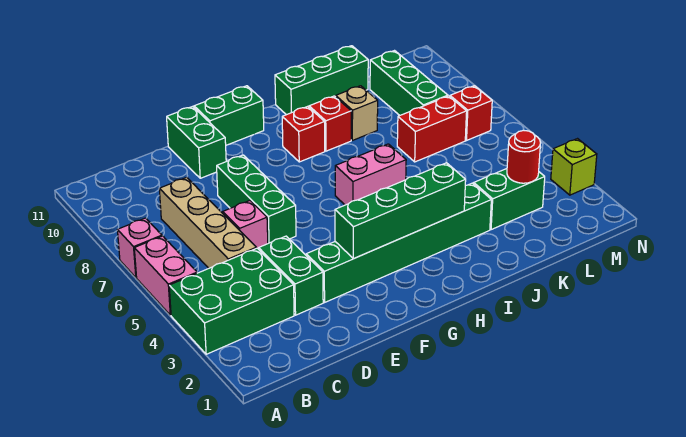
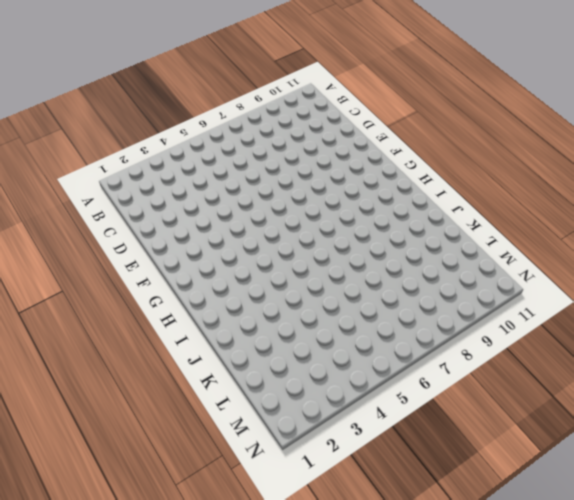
none -> green brick A3:C4 level 1
none -> pink brick A5:A6 level 1
none -> pink brick A7 level 1

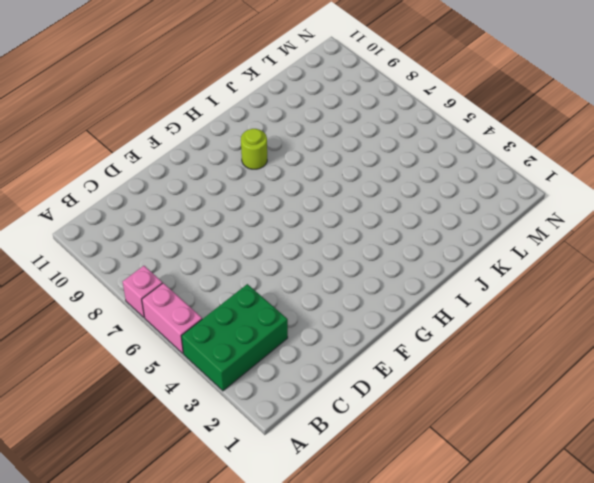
lime round brick H9 level 1 -> red brick H9 level 1
none -> tan brick C5:C8 level 1
none -> green brick D3:D4 level 1
none -> pink brick D6 level 1

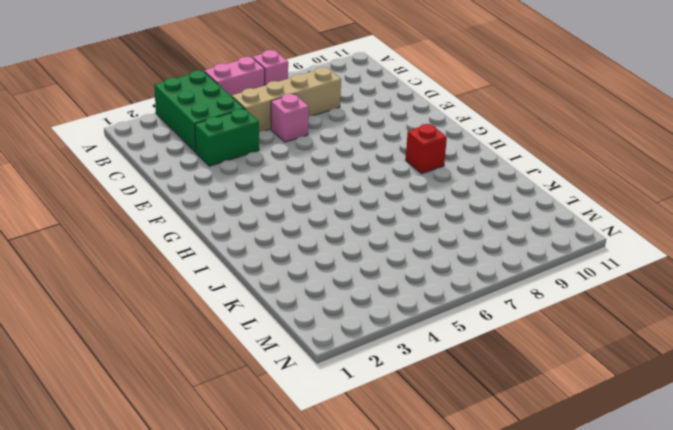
none -> green brick E3:J3 level 1
none -> green brick E6:E8 level 1
none -> green brick E10:E11 level 1

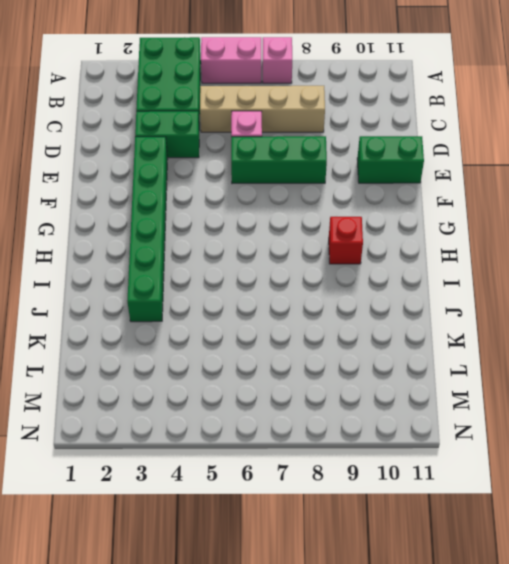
none -> green brick F11:G11 level 1
none -> pink brick H6:I6 level 1
none -> red brick I9 level 1

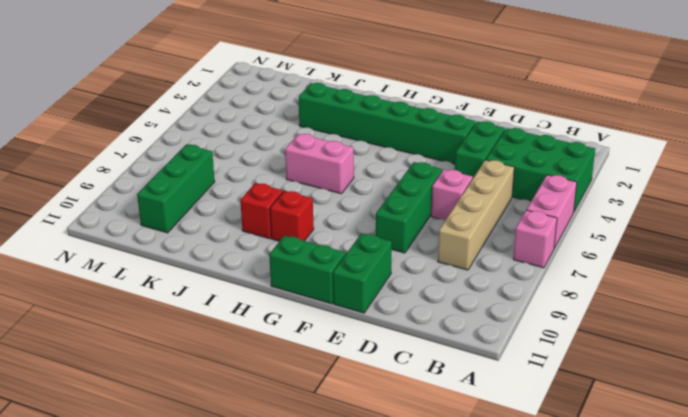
none -> green brick I11:K11 level 1
none -> tan brick J9 level 1
none -> green brick K3:L3 level 1

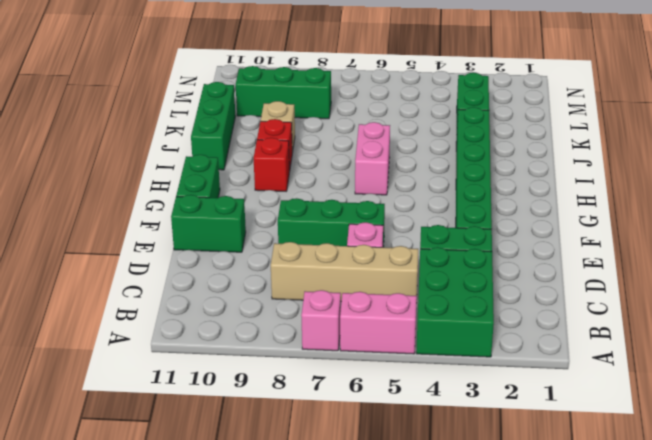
none -> red brick K7:L7 level 1
none -> red brick M7 level 1
none -> lime brick N3 level 1

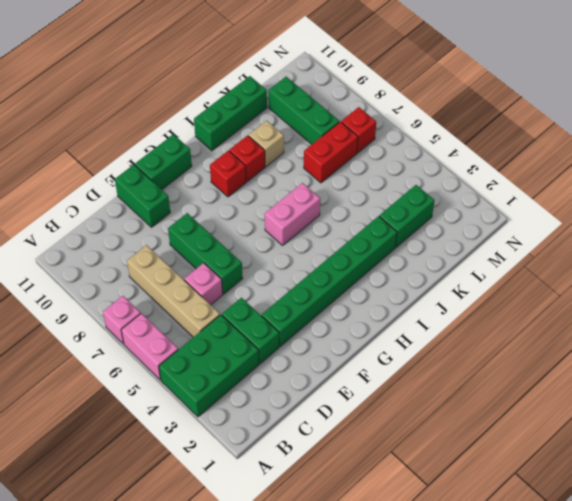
none -> lime brick N3 level 1
none -> green brick F3:I3 level 2
none -> red round brick L3 level 2

